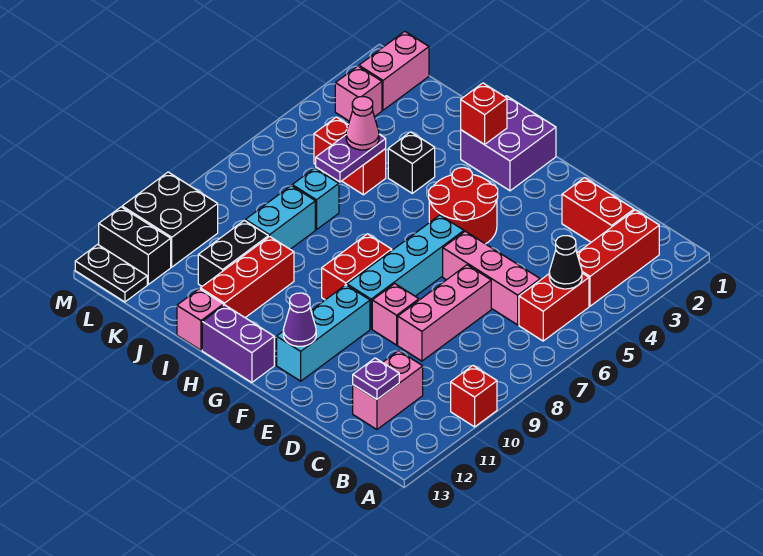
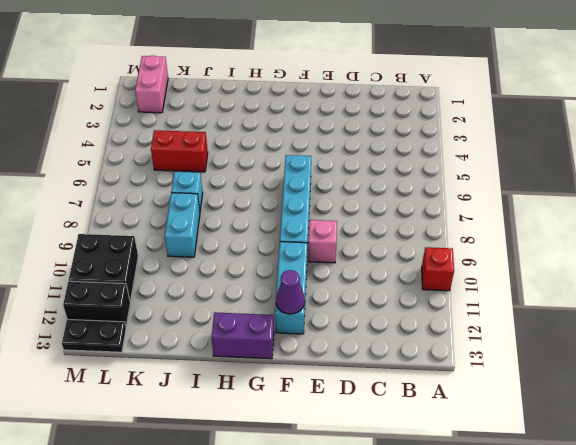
none -> red brick B2:B4 level 1
none -> red brick B5:B6 level 1
none -> red brick C2:D2 level 1
none -> pink brick C6:E6 level 1

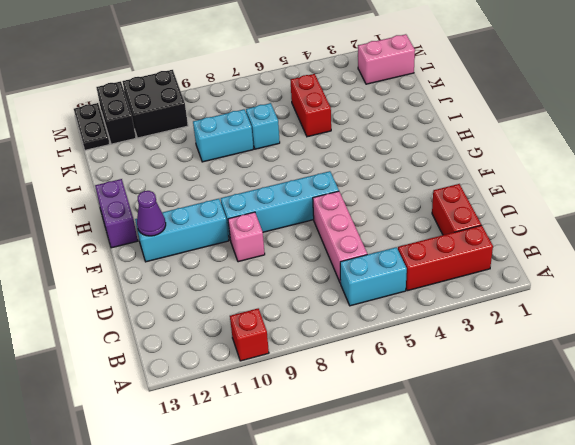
cyan brick B5:B6 level 1 -> red brick B5:B6 level 1
none -> pink brick C11:C12 level 1
none -> pink brick D7:D9 level 1
none -> red round brick F4:G5 level 1
none -> purple brick G1:H2 level 1

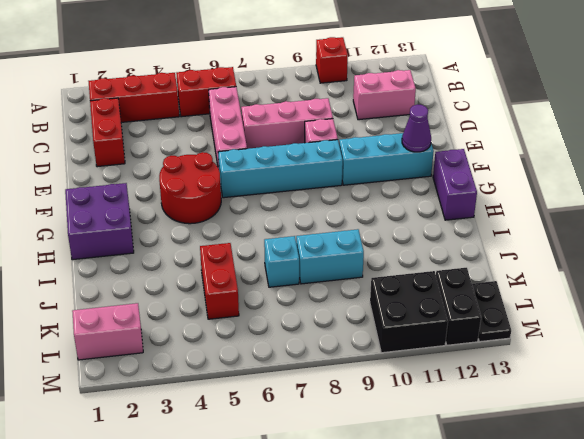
none -> red brick G8:G9 level 1
none -> black brick I4 level 1
none -> red brick I10:I12 level 1
none -> pink brick I13 level 1

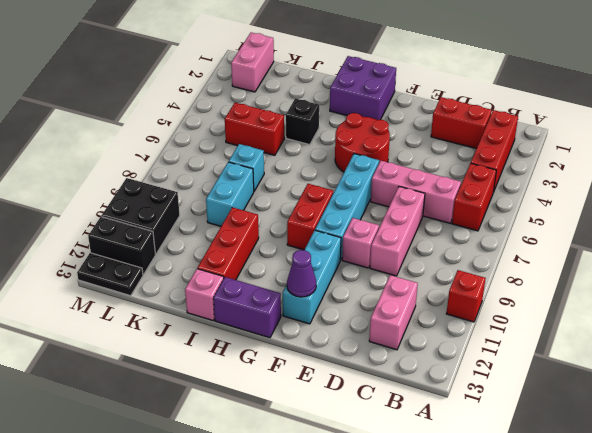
none -> black brick J10:J11 level 1
none -> pink brick L3 level 1
none -> black cone B5 level 2
none -> purple plate C12 level 2

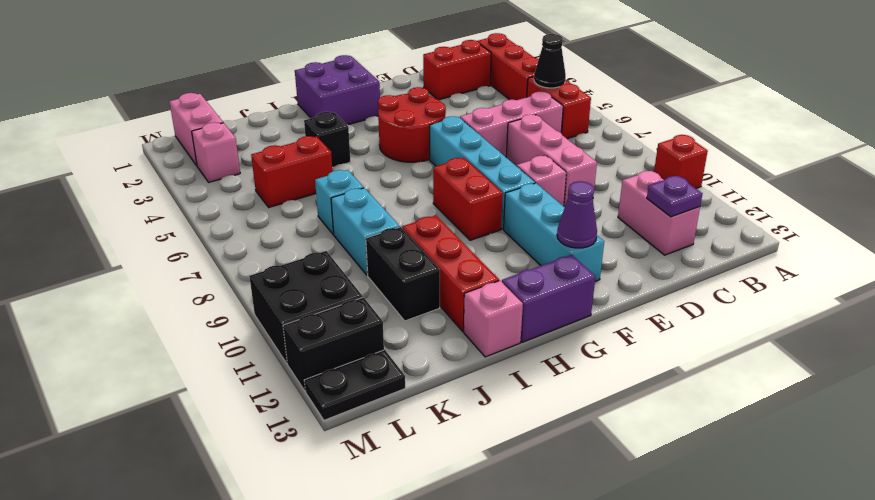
none -> red brick H2 level 2
none -> purple plate J5:J6 level 2
none -> pink cone J5 level 3

